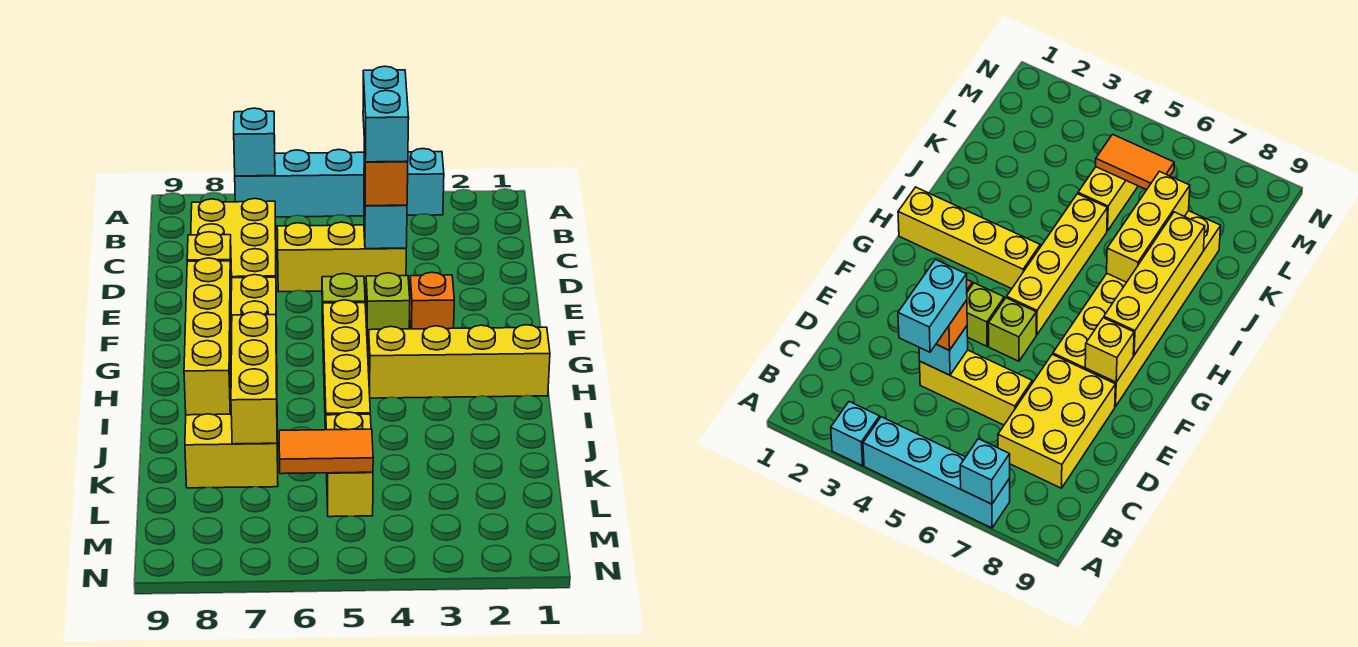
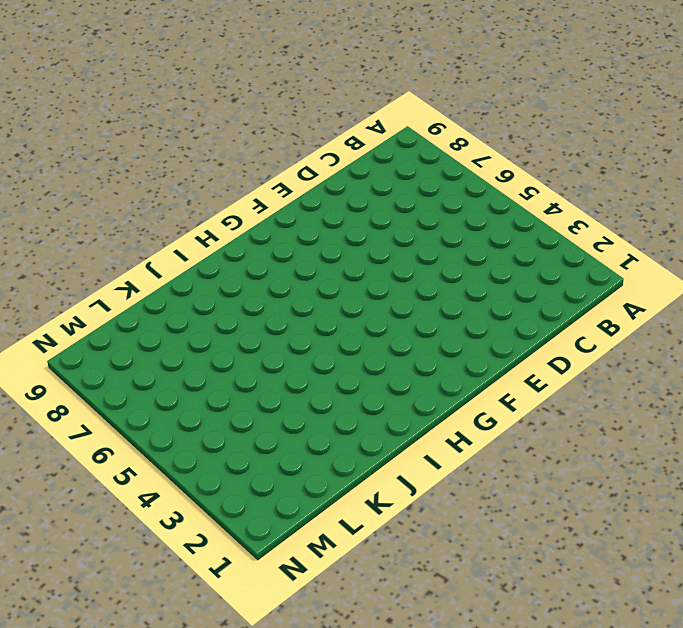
none -> cyan brick A3 level 1
none -> cyan brick A4:A7 level 1
none -> yellow brick C7:E8 level 1

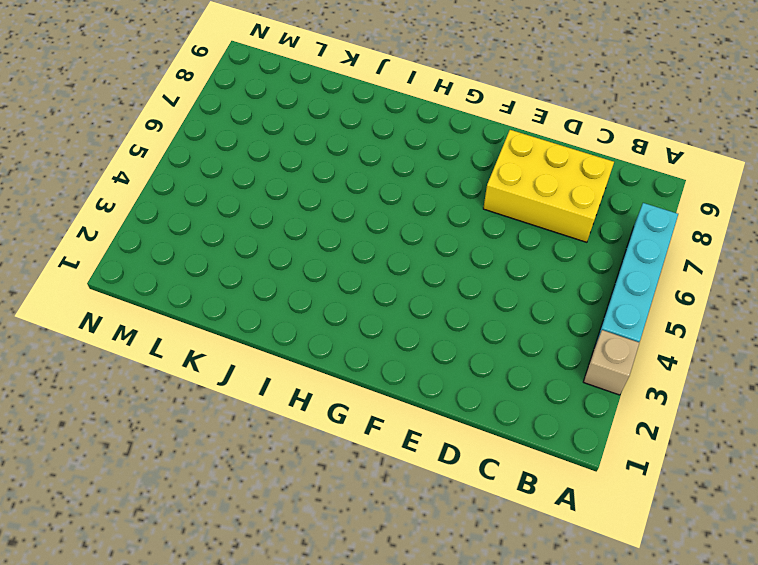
tan brick A3 level 1 -> cyan brick A3 level 1
none -> yellow brick D4:D6 level 1
none -> orange brick F3 level 1
none -> lime brick F4 level 1

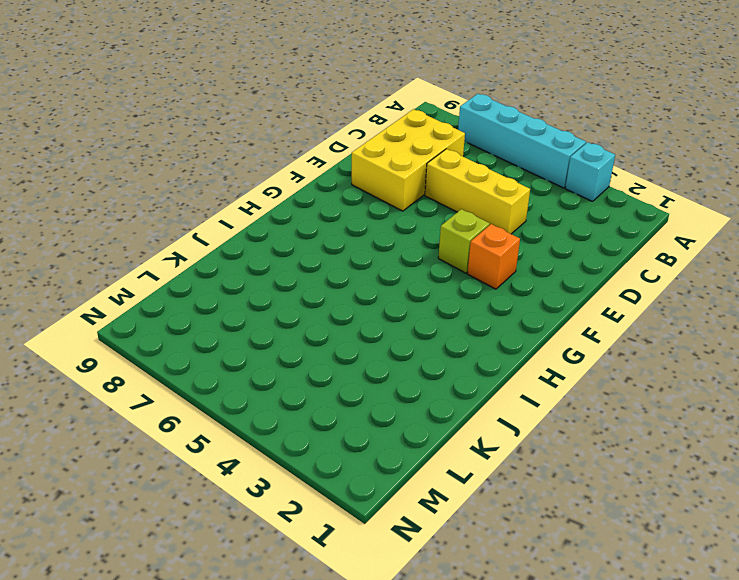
none -> lime brick F5 level 1
none -> yellow brick F7:K8 level 1
none -> yellow brick G5:J5 level 1

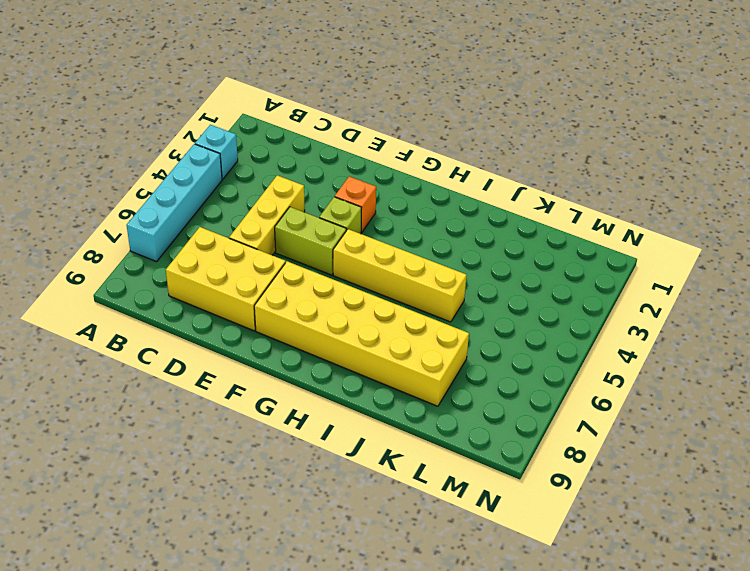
lime brick E5:F5 level 1 -> lime brick F5 level 1
none -> yellow brick H1:H4 level 1
none -> yellow brick K5:L5 level 1
none -> cyan brick A7 level 2

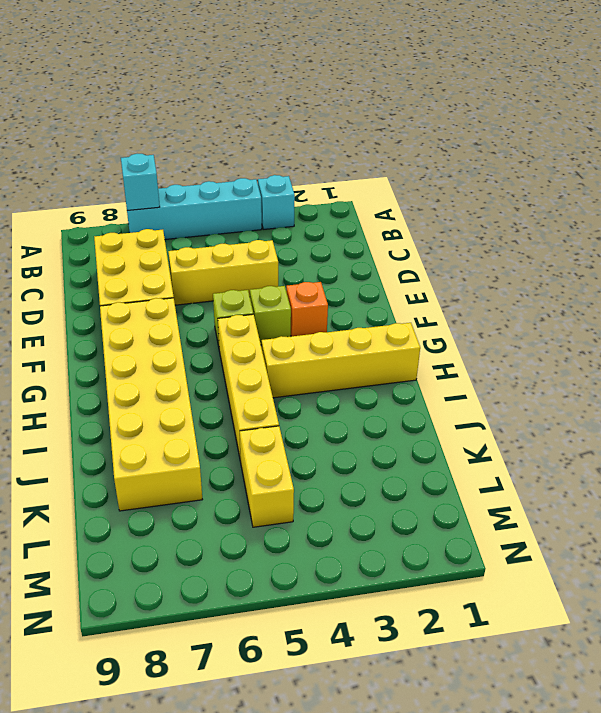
none -> cyan brick D4 level 2
none -> yellow brick F8 level 2
none -> yellow brick G8:J8 level 2

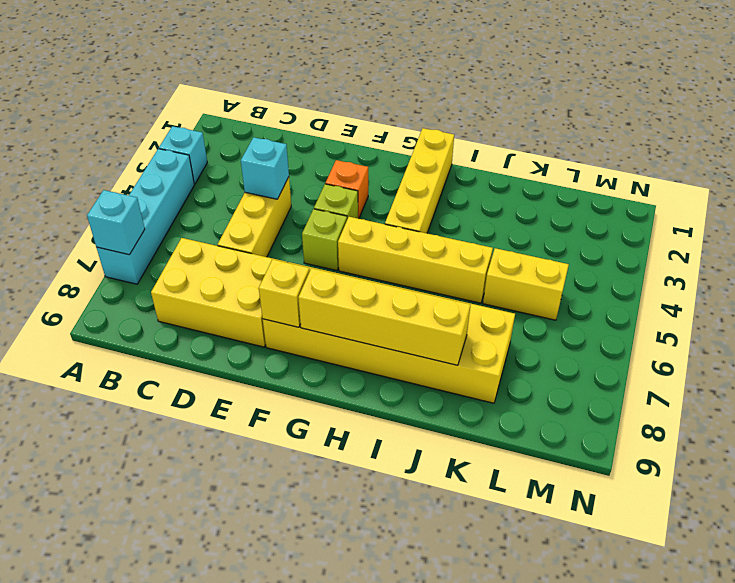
none -> yellow brick I7:K7 level 2
none -> orange tile L5:L6 level 2
none -> orange brick D4 level 3

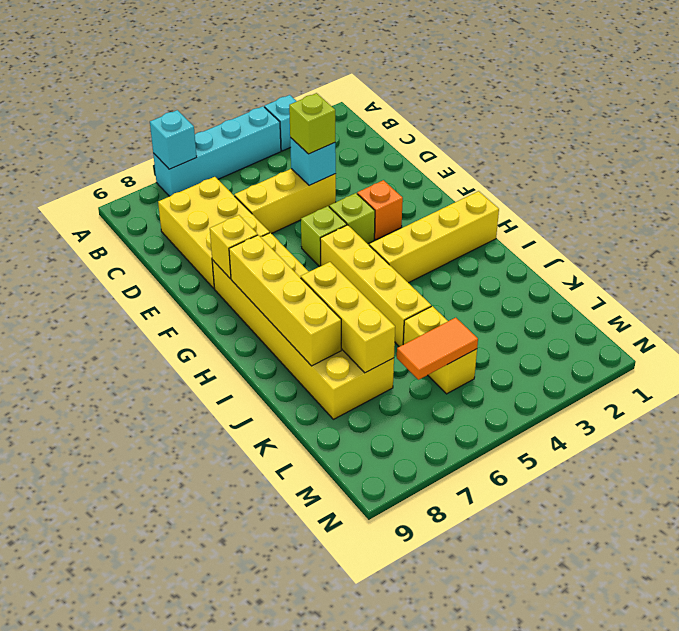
lime brick D4 level 3 -> orange brick D4 level 3
none -> cyan brick C4:D4 level 4

